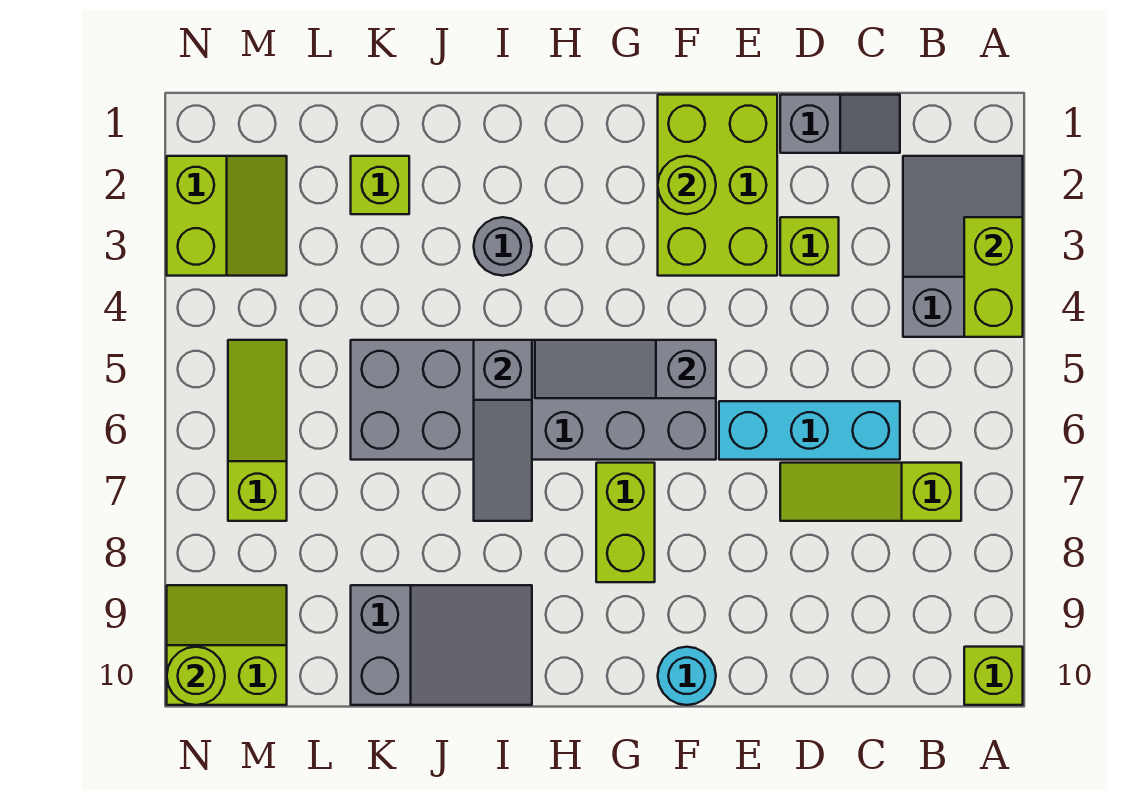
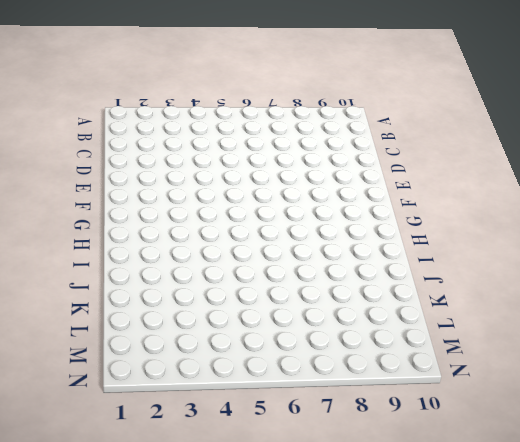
none -> grey slope A2:B4 level 1 top 4
none -> lime brick A10 level 1
none -> lime slope B7:D7 level 1 top B

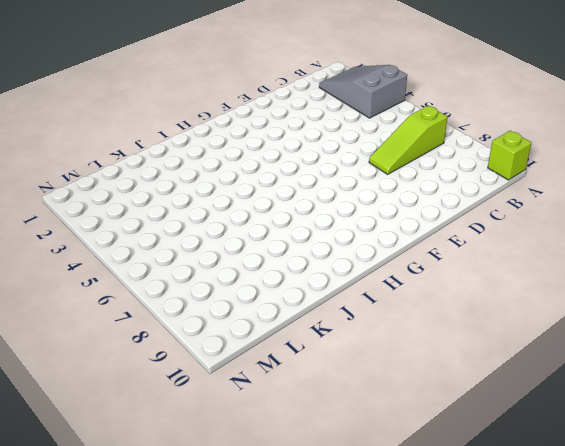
none -> grey slope C1:D1 level 1 top D
none -> cyan brick C6:E6 level 1
none -> lime brick D3 level 1

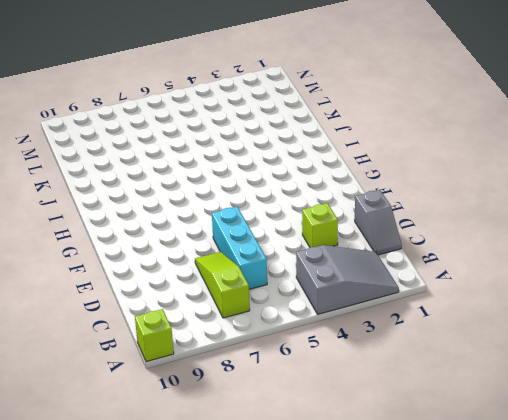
none -> lime brick E1:F3 level 1
none -> grey brick F5:K6 level 1
none -> cyan round brick F10 level 1

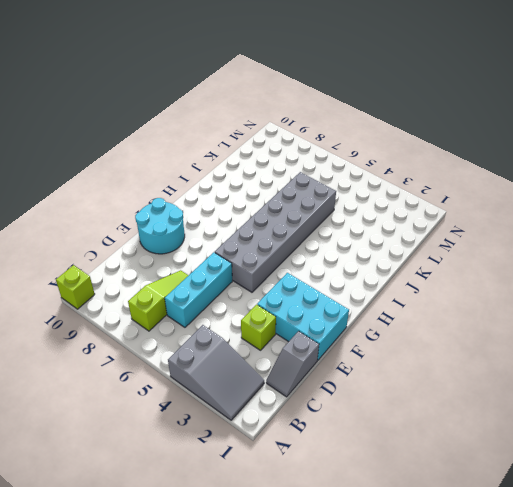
cyan brick E1:F3 level 1 -> lime brick E1:F3 level 1
cyan round brick E9:F10 level 1 -> cyan round brick F10 level 1
none -> lime brick G7:G8 level 1
none -> grey round brick I3 level 1
none -> grey slope I9:K10 level 1 top K

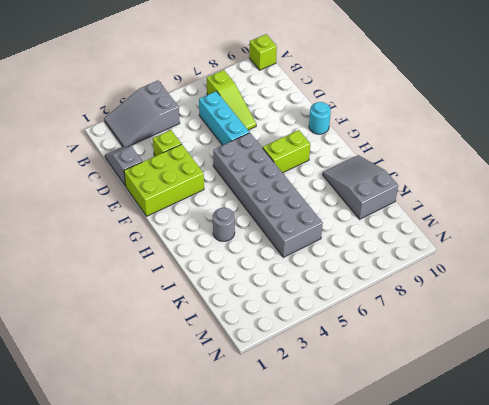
none -> lime brick K2 level 1
none -> lime slope M2:N3 level 1 top N
none -> lime slope M5:M7 level 1 top 7

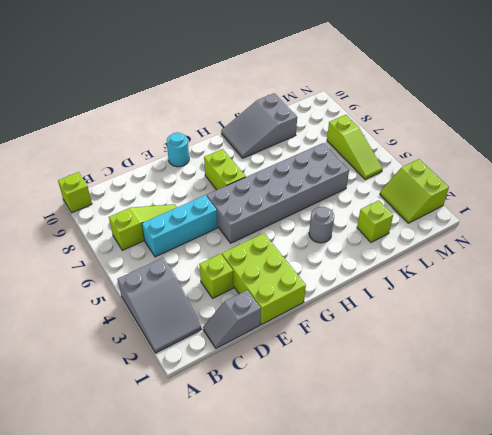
none -> lime slope M9:N10 level 1 top 10
none -> lime brick A3:A4 level 2
none -> lime round brick F2 level 2

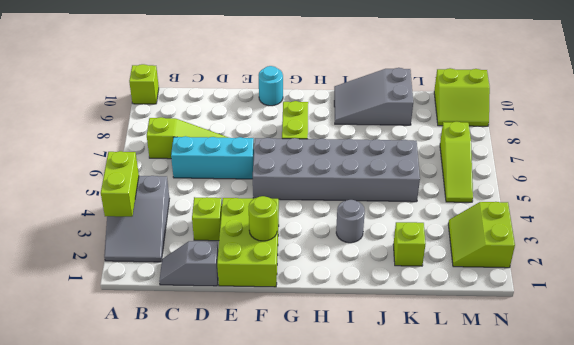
none -> grey slope F5:H5 level 2 top F
none -> grey slope I5:I7 level 2 top 5
none -> lime round brick N10 level 2

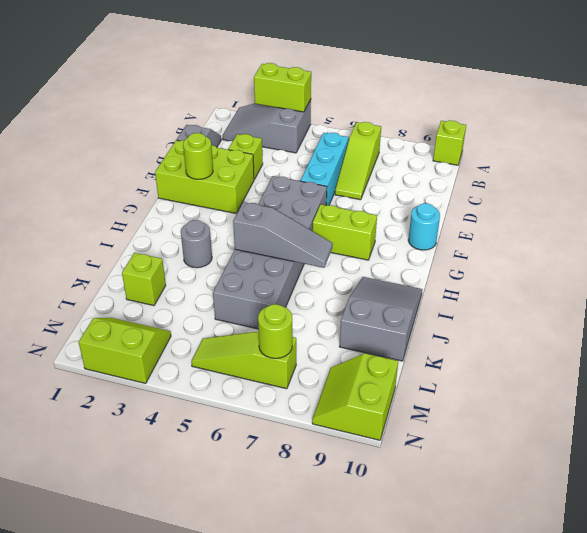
lime round brick M7 level 2 -> lime round brick N10 level 2
none -> grey slope F5:H5 level 2 top F

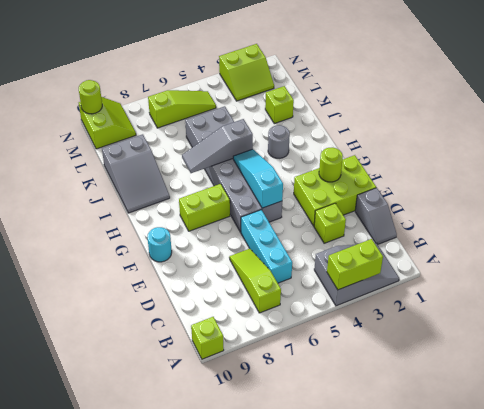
cyan slope F5:H5 level 2 top F -> grey slope F5:H5 level 2 top F

